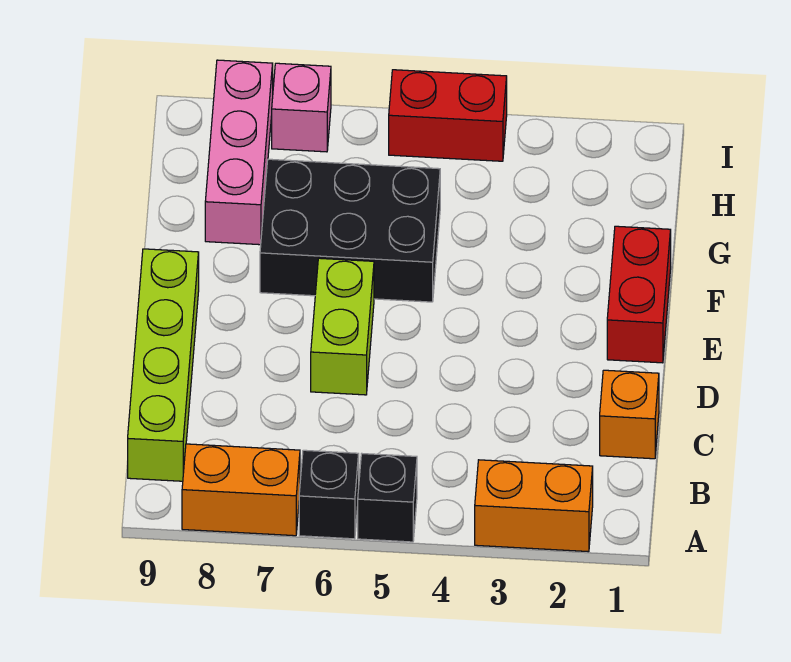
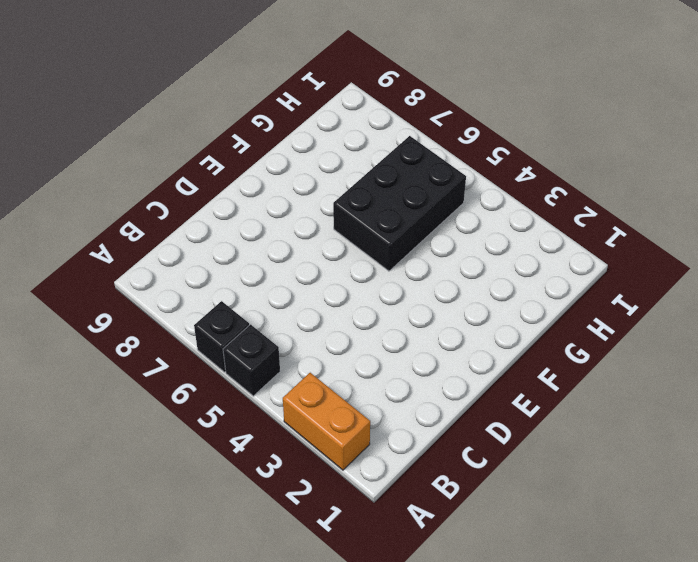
black brick F5:H6 level 1 -> black brick F5:G7 level 1
none -> orange brick A7:A8 level 1
none -> lime brick B9:E9 level 1
none -> orange brick C1 level 1

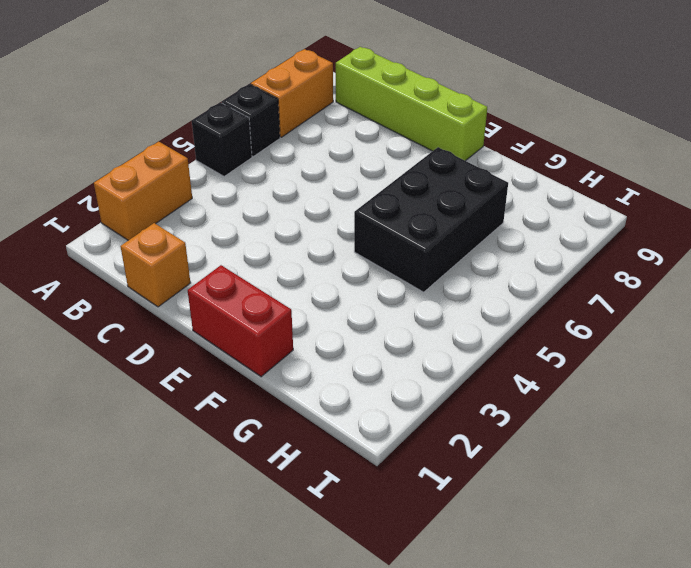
none -> lime brick D6:E6 level 1
none -> pink brick G8:I8 level 1
none -> red brick I4:I5 level 1

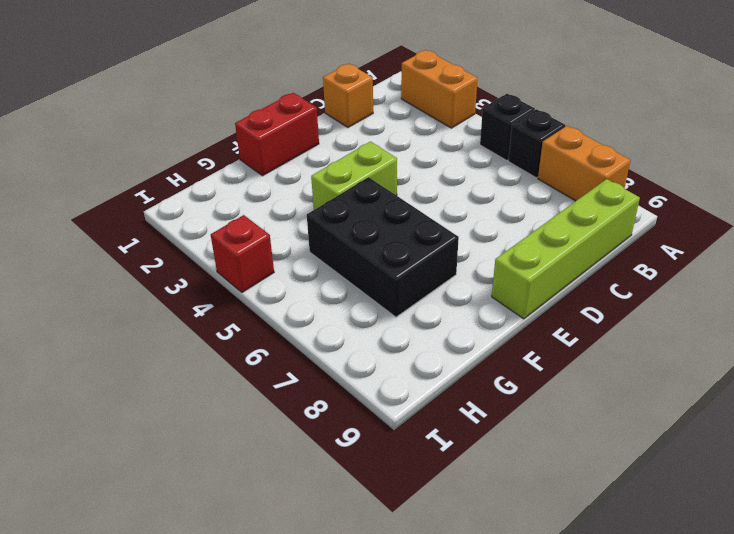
lime brick E4:F4 level 1 -> lime brick D6:E6 level 1
red brick I4 level 1 -> red brick I4:I5 level 1
none -> pink brick G8:I8 level 1
none -> pink brick I7 level 1

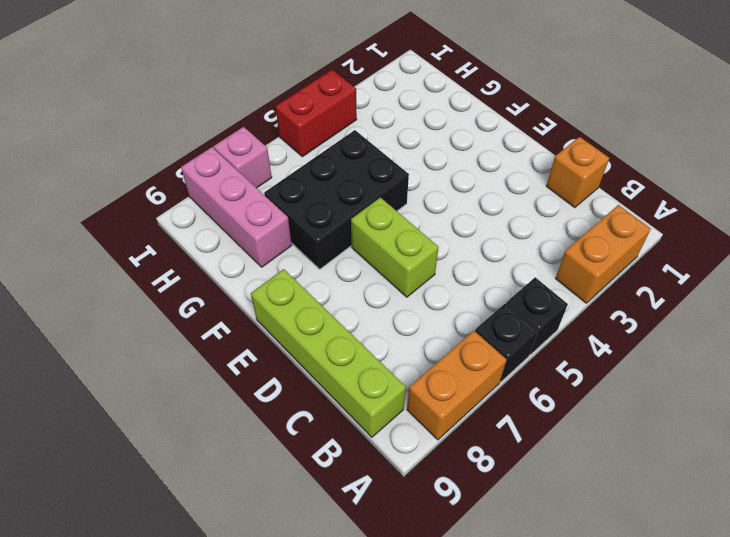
none -> red brick E1:F1 level 1

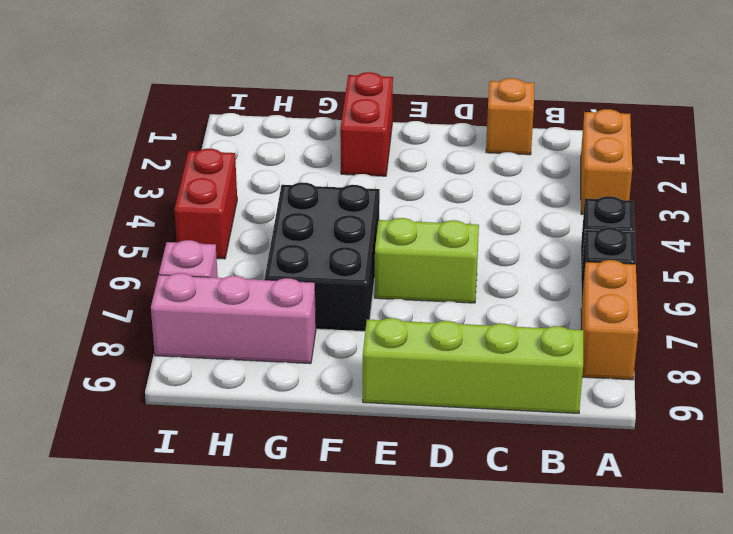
red brick F1:F2 level 1 -> red brick E1:F1 level 1

